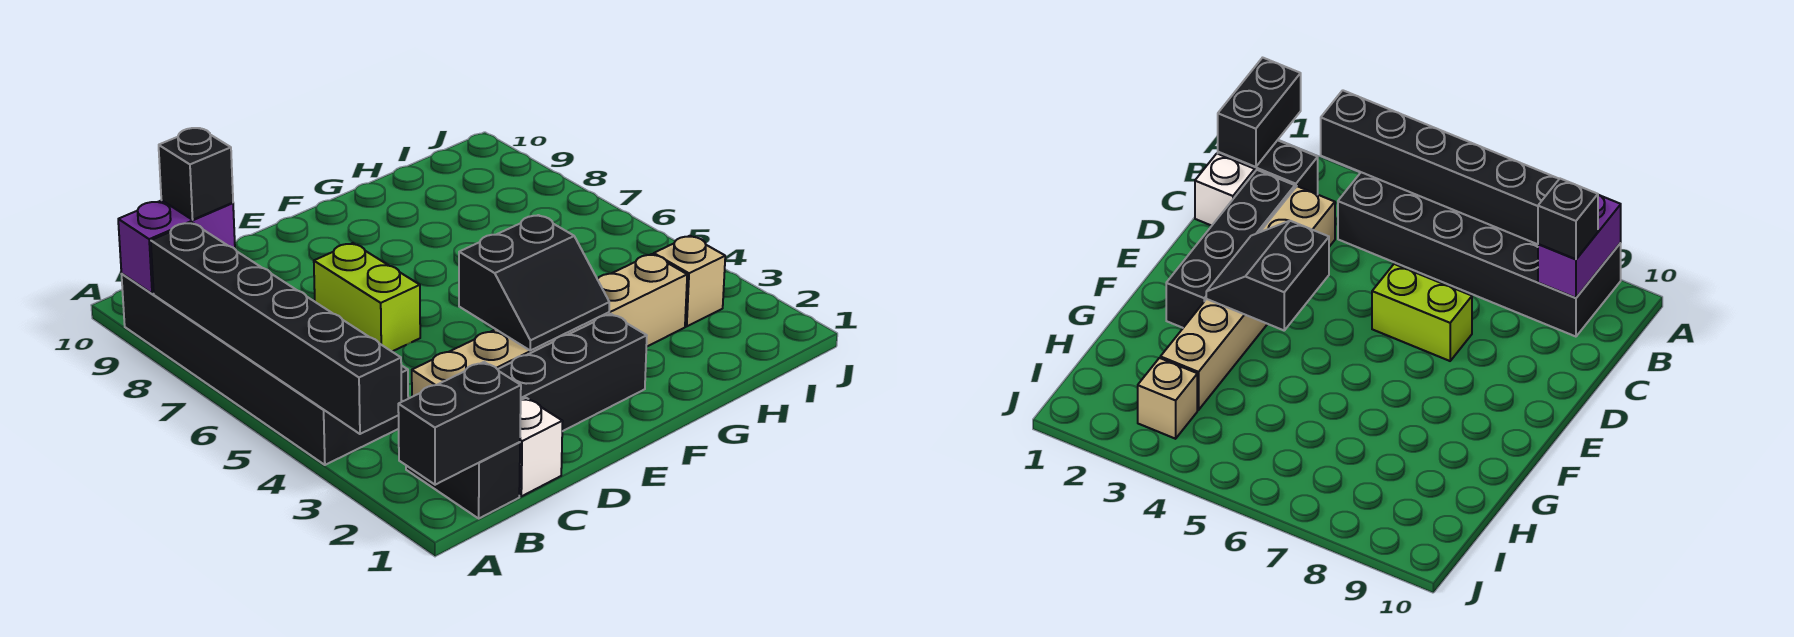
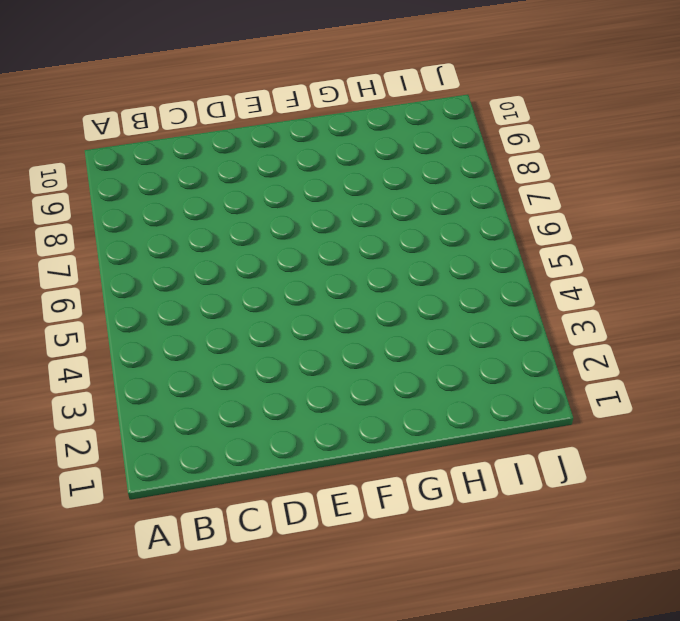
none -> black brick A4:B9 level 1
none -> black brick B1:B2 level 1
none -> white brick C1 level 1

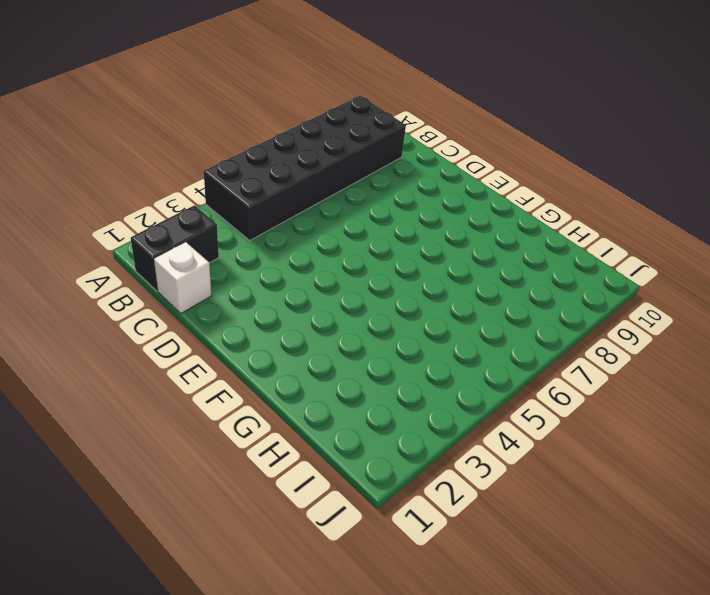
none -> black brick C2:F2 level 1
none -> tan brick C3:H3 level 1
none -> lime brick D6:D7 level 1

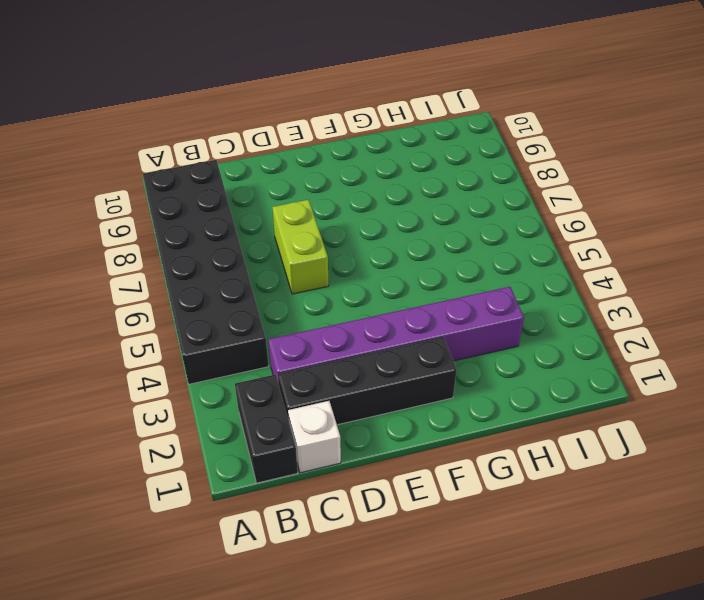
purple brick C3:H3 level 1 -> tan brick C3:H3 level 1
none -> tan brick I3 level 1
none -> black brick A1:B1 level 2
none -> black brick A3:A8 level 2

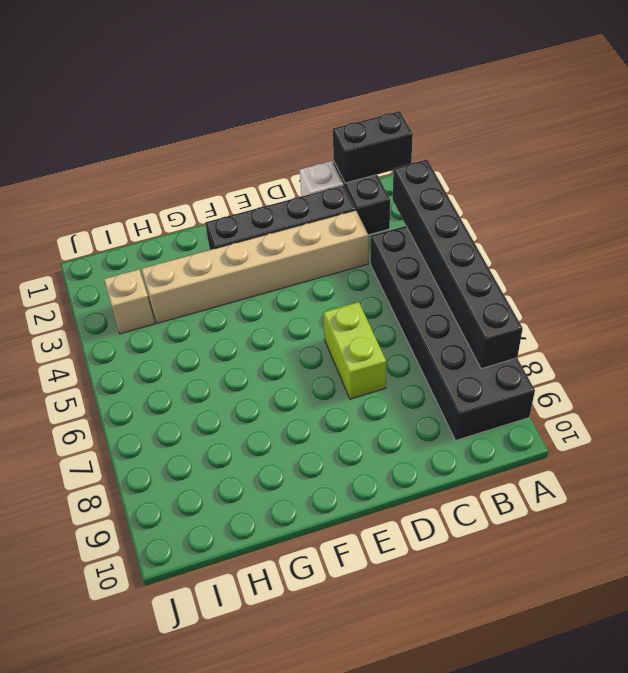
none -> purple brick A9:B9 level 2
none -> black slope E3:F4 level 2 top 4
none -> black brick B9 level 3

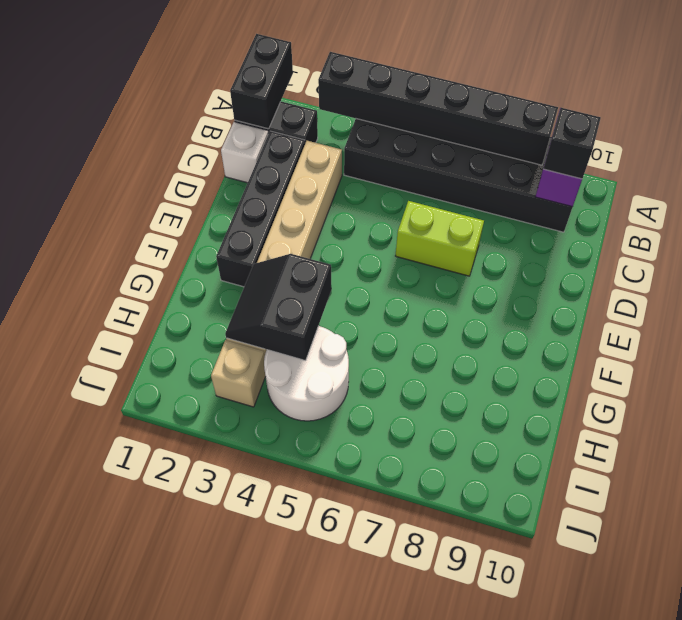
black slope G3:H4 level 2 top 4 -> black slope E3:F4 level 2 top 4
white round brick H4:I5 level 1 -> none

